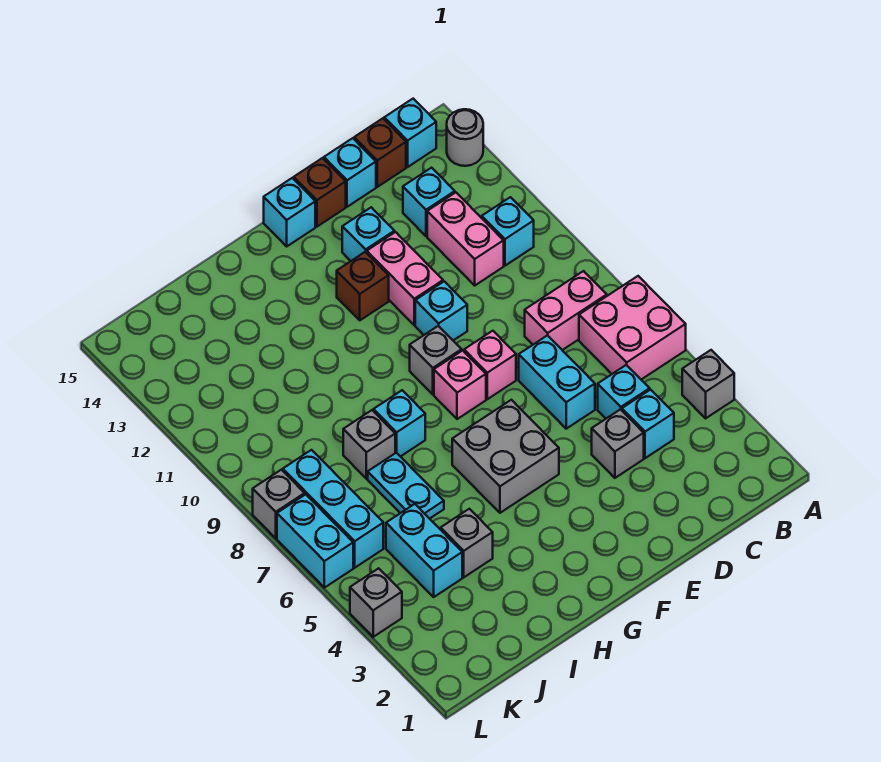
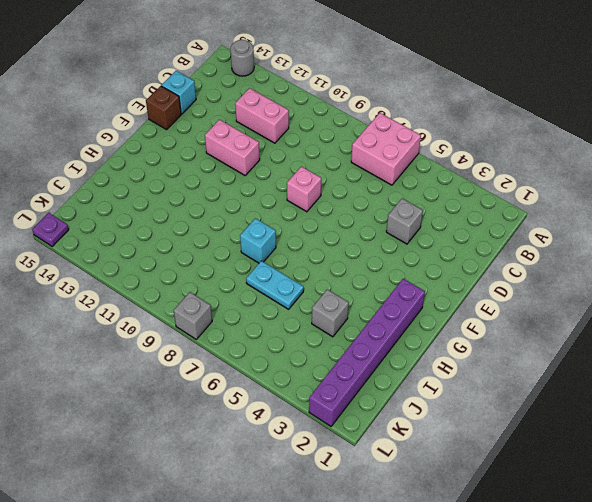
purple brick G2:L2 level 1 -> none
purple plate L15 level 1 -> none
none -> grey brick A4 level 1
none -> pink brick B8:C8 level 1
none -> cyan brick B11 level 1
none -> cyan brick B15 level 1

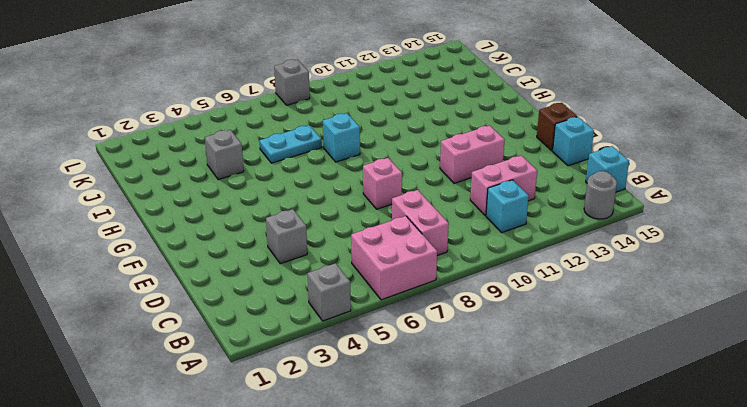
none -> cyan brick C4 level 1
none -> cyan brick C5 level 1
none -> cyan brick C13 level 1
none -> brown brick C15 level 1

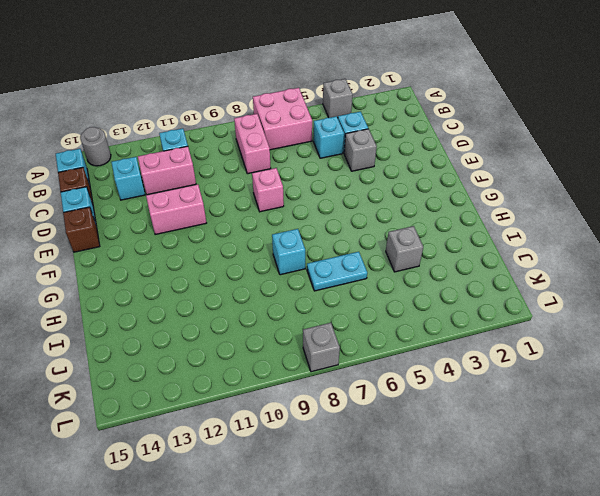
none -> cyan brick D6:D7 level 1
none -> cyan brick E10 level 1
none -> cyan brick E13 level 1
none -> grey brick F5:G6 level 1

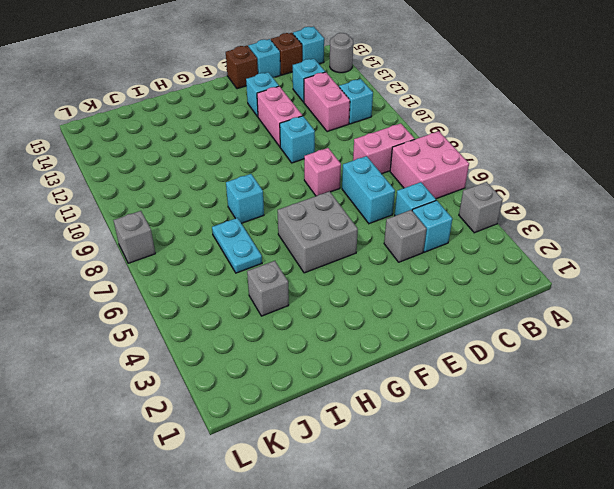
none -> pink brick F8 level 1
none -> grey brick F9 level 1
none -> brown brick F12 level 1
none -> cyan brick F15 level 1

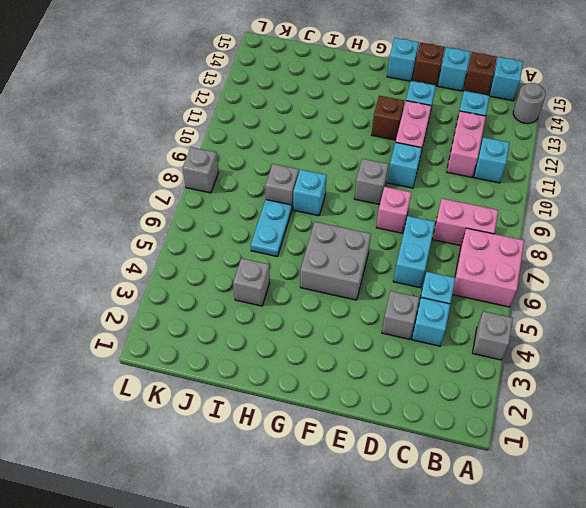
none -> pink brick F8 level 1
none -> cyan brick J4:J5 level 1
none -> cyan brick K6:K8 level 1
none -> grey brick L4 level 1

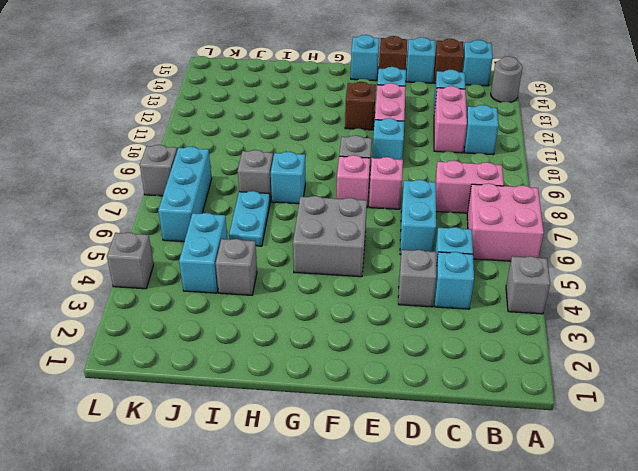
none -> cyan brick L6:L7 level 1

